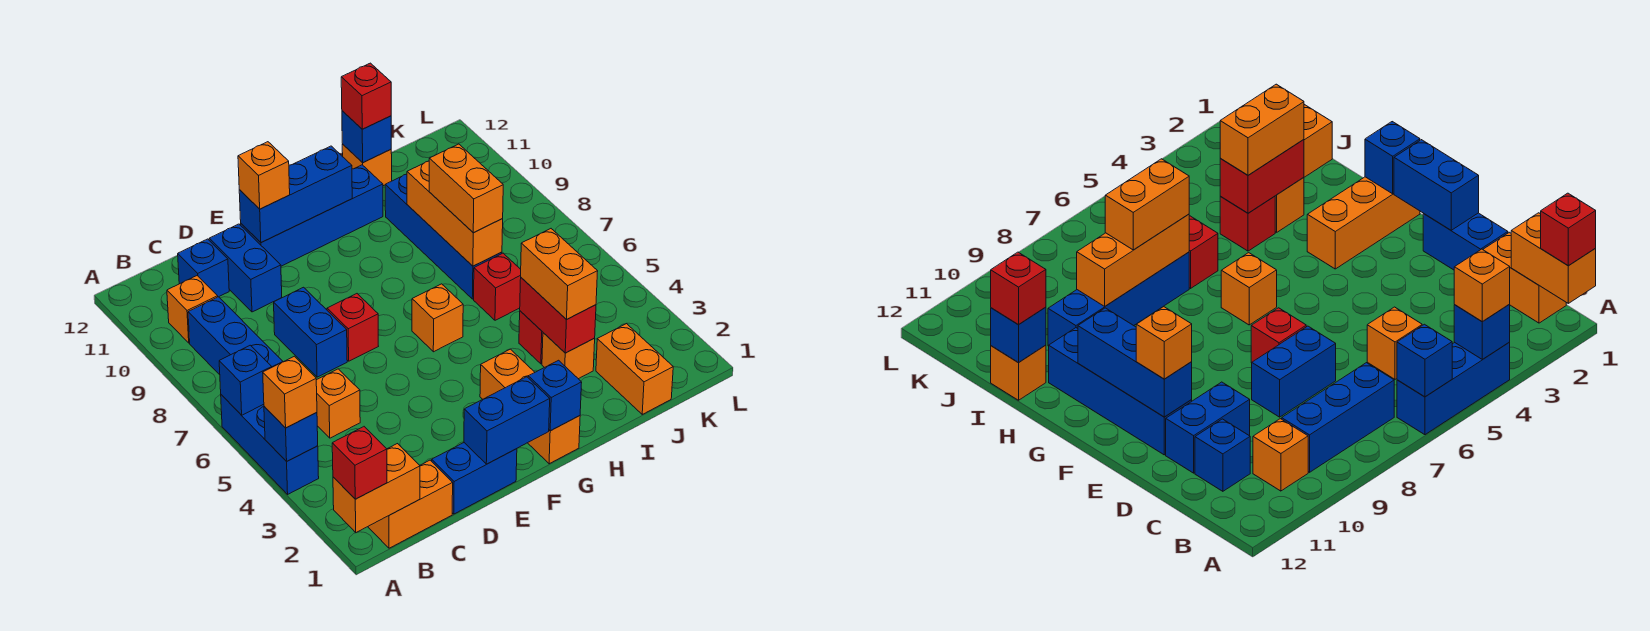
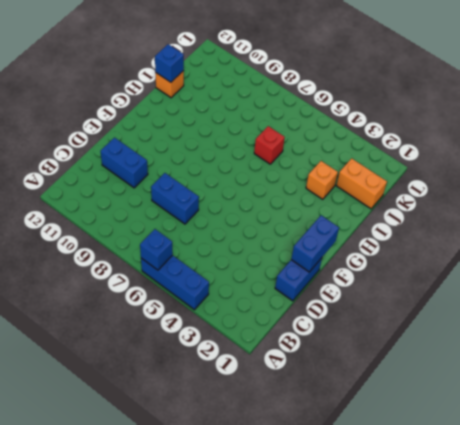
none -> orange brick B1:C1 level 1
none -> blue brick B7:B9 level 1
none -> orange brick B10 level 1
none -> orange brick C5 level 1

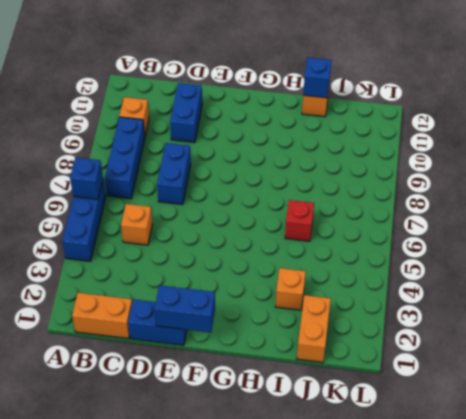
none -> blue brick C11 level 1
none -> red brick E7 level 1
none -> blue brick E11:H11 level 1
none -> orange brick G1:G3 level 1

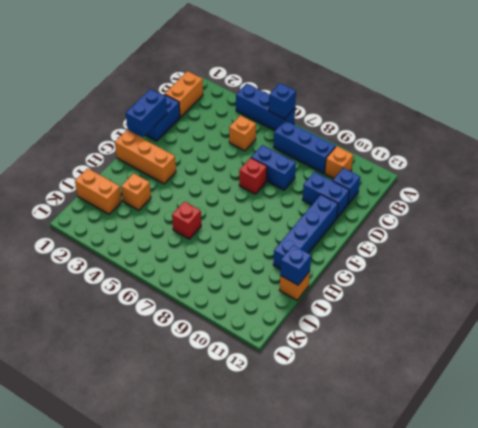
none -> orange brick G6 level 1
none -> red brick I4 level 1
none -> blue brick I7:I10 level 1
none -> orange brick A1:B1 level 2

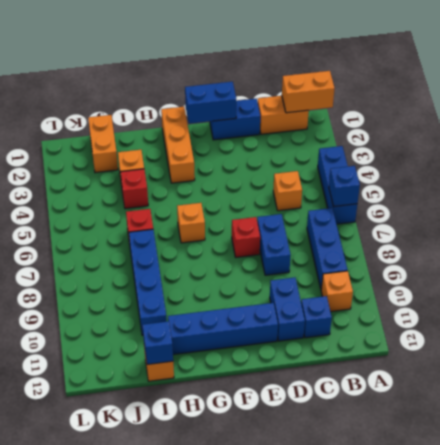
none -> blue brick A4 level 2
none -> blue brick E11:G11 level 2
none -> blue brick G1 level 2
none -> red brick I3:I4 level 2

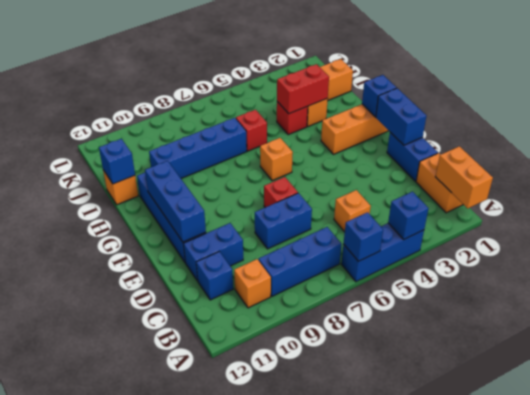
none -> orange brick I7:I9 level 2
none -> red brick A1 level 3
none -> orange brick A4 level 3
none -> orange brick E11 level 3

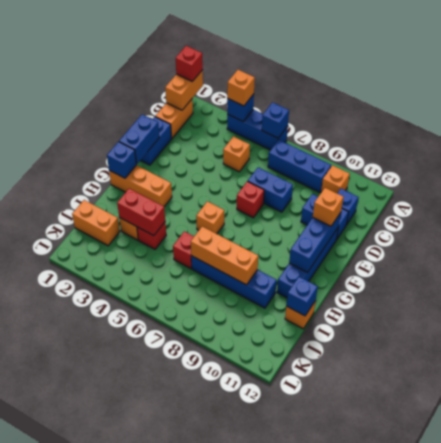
none -> orange brick I3:I4 level 3
none -> orange brick I7:I8 level 3
none -> red brick I12 level 3

